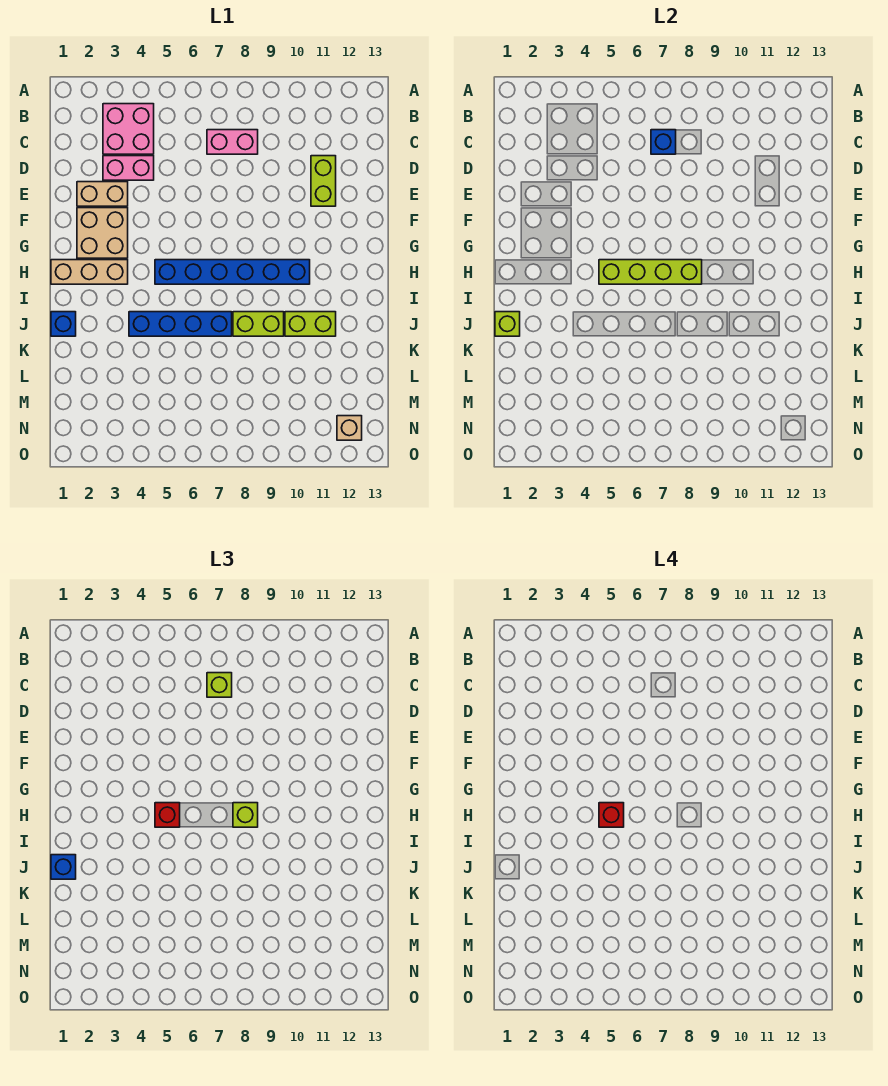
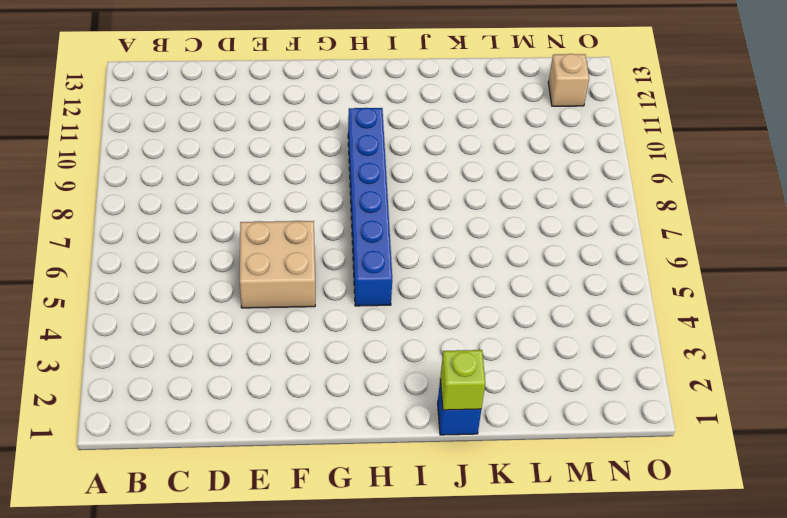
tan brick E5:F6 level 1 -> tan brick F2:G3 level 1
none -> pink brick B3:C4 level 1
none -> pink brick C7:C8 level 1
none -> pink brick D3:D4 level 1

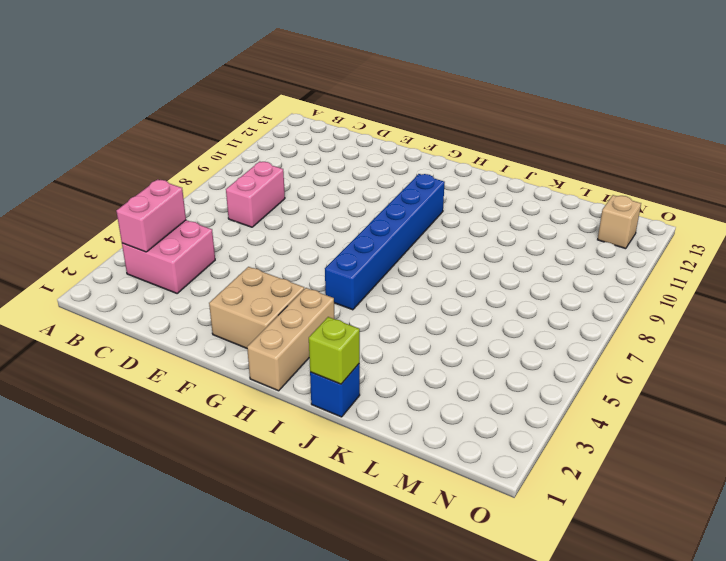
pink brick B3:B4 level 2 -> pink brick D3:D4 level 1
none -> lime brick D11:E11 level 1
none -> tan brick E2:E3 level 1
none -> blue brick J4:J7 level 1

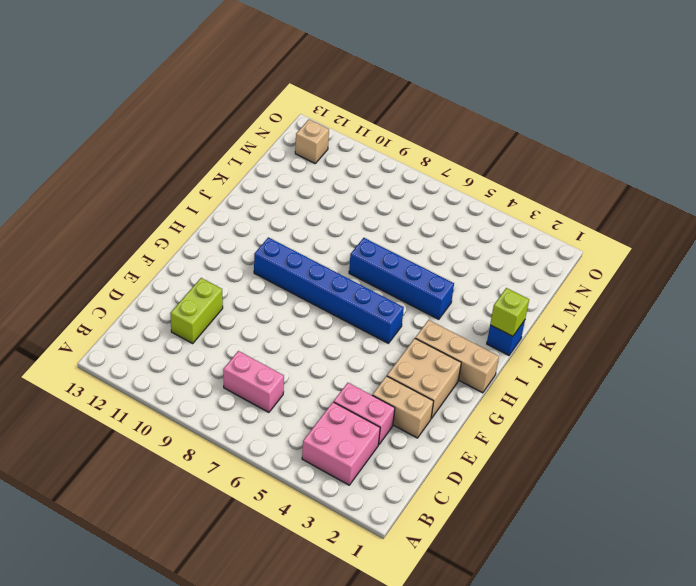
none -> lime brick J8:J9 level 1
none -> lime brick J10:J11 level 1
none -> blue brick C7 level 2

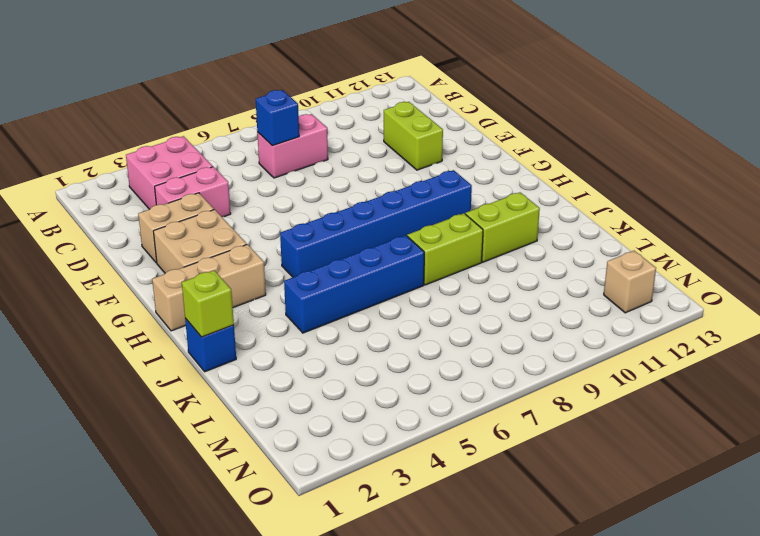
none -> lime brick H5:H8 level 2
none -> lime brick C7 level 3
none -> red brick H5 level 3

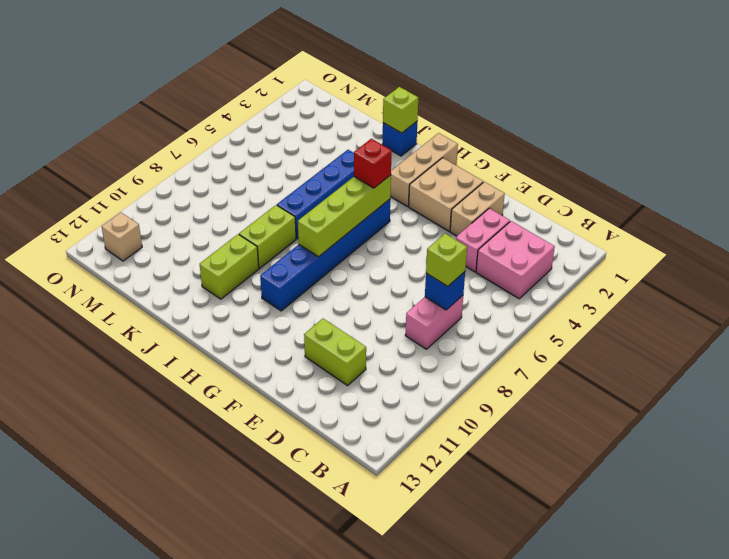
none -> lime brick H8 level 3
none -> blue brick J1 level 3
none -> red brick H5 level 4

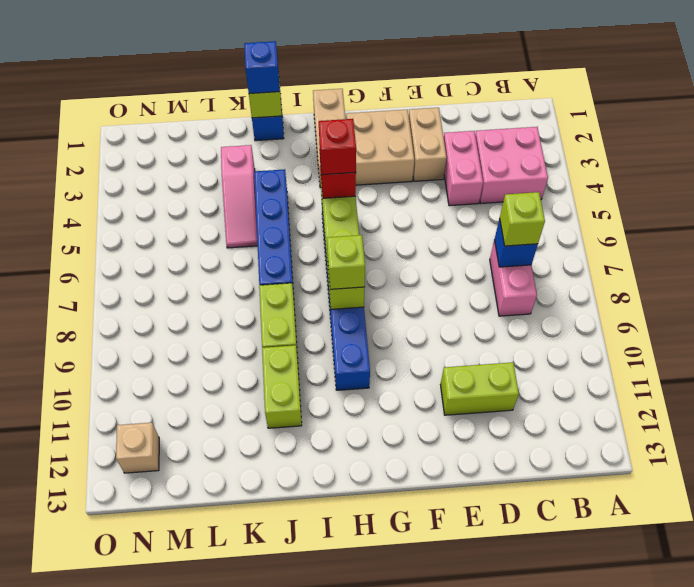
pink slope K3:K5 level 1 top 3 -> none

